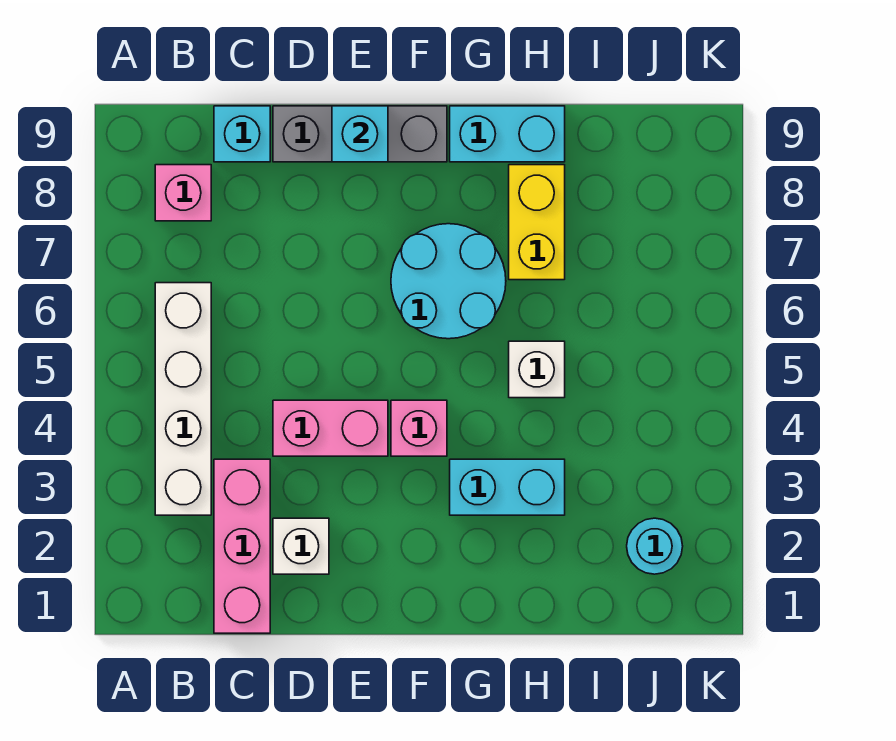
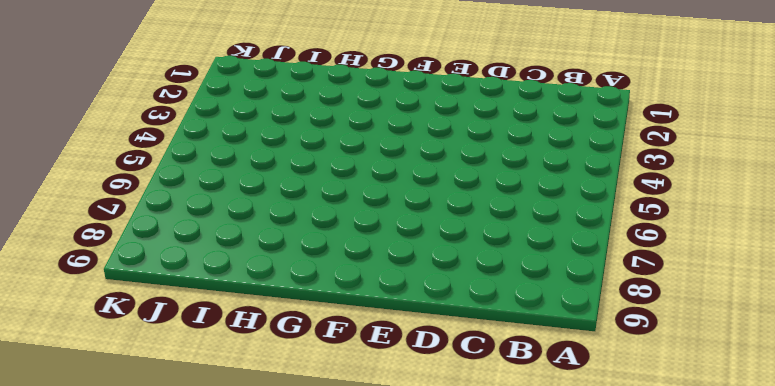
none -> white brick B3:B6 level 1
none -> pink brick B8 level 1
none -> pink brick C1:C3 level 1

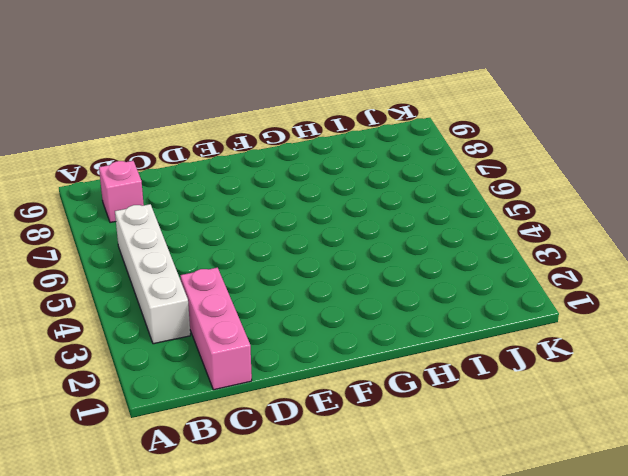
none -> cyan brick C9 level 1
none -> white brick D2 level 1
none -> pink brick D4:E4 level 1

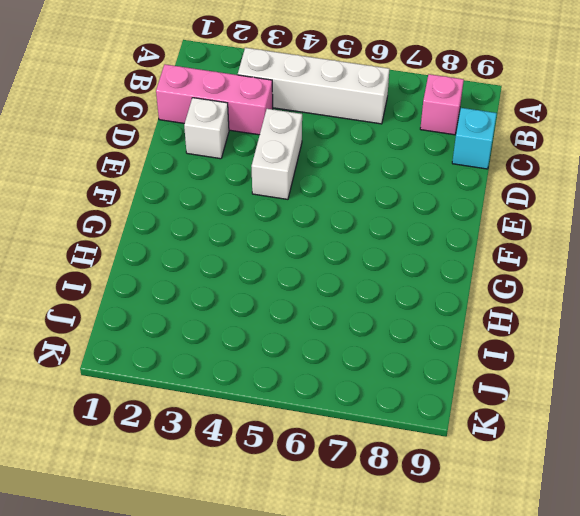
white brick D4:E4 level 1 -> pink brick D4:E4 level 1
none -> grey brick D9:F9 level 1
none -> pink brick F4 level 1
none -> cyan round brick F6:G7 level 1

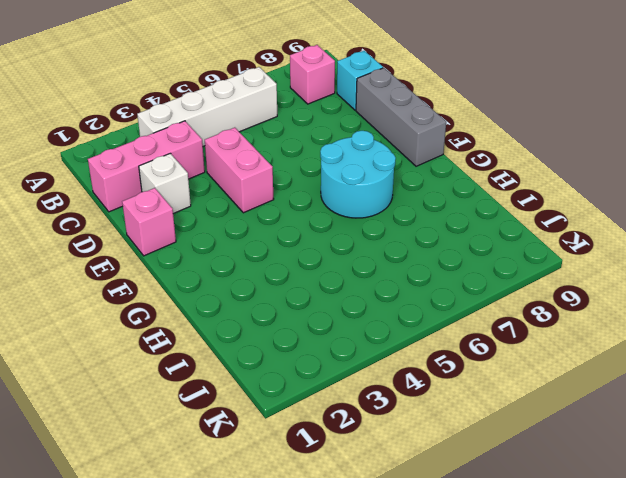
pink brick E1 level 1 -> pink brick F4 level 1
none -> cyan brick G3:H3 level 1
none -> cyan brick G9:H9 level 1
none -> white brick H5 level 1

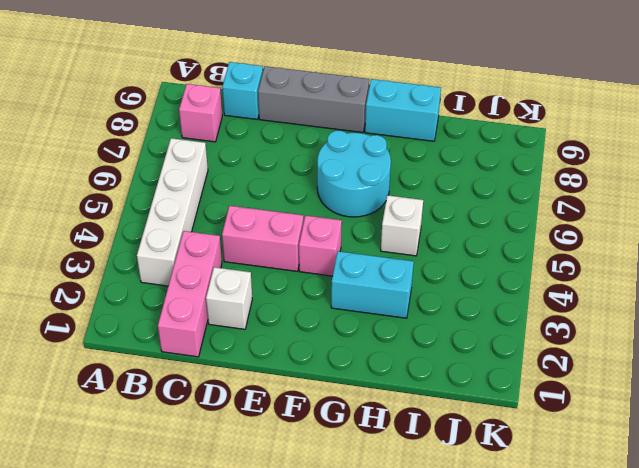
none -> yellow brick H7:H8 level 1
none -> cyan round brick J2 level 1
none -> cyan brick E9 level 2

